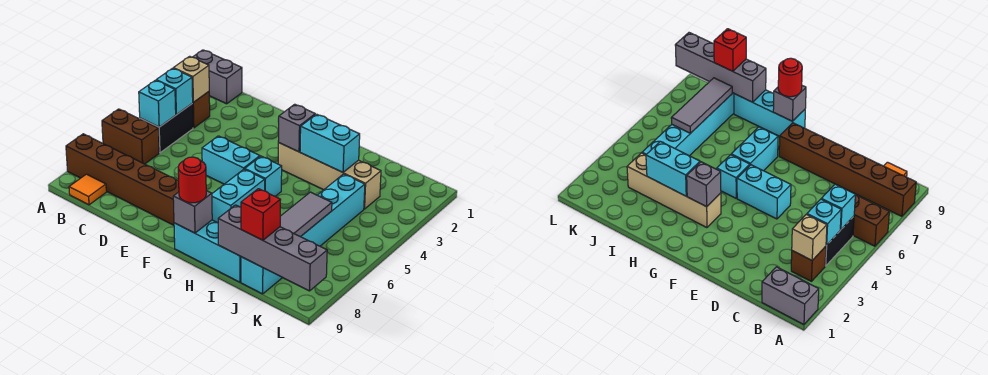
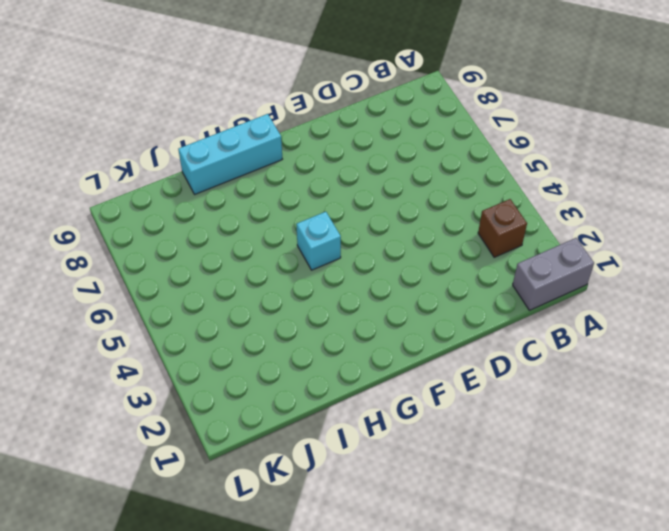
none -> brown brick A6:B6 level 1
none -> brown brick A8:F8 level 1
none -> black brick B4:B5 level 1

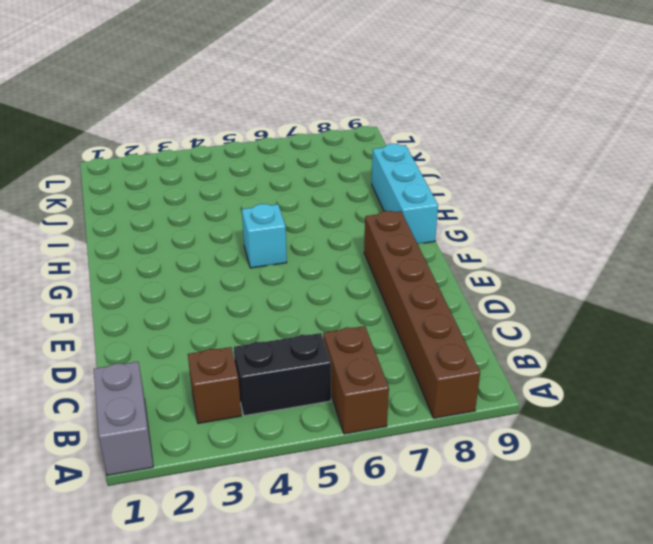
none -> orange tile B9 level 1
none -> cyan brick E5:F5 level 1
none -> tan brick G3:J3 level 1

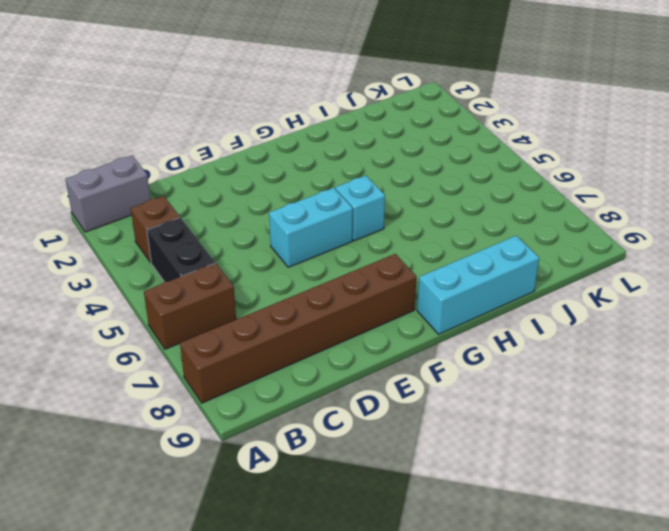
none -> orange tile B9 level 1
none -> tan brick G3:J3 level 1
none -> cyan brick G6:G7 level 1

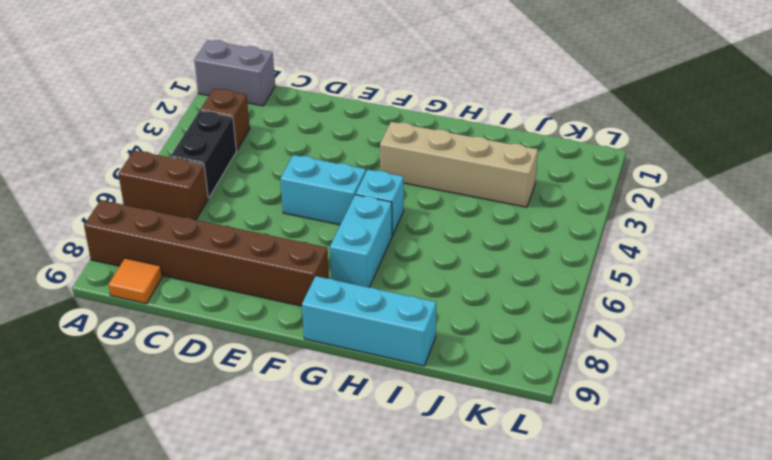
none -> cyan brick J4:J9 level 1
none -> tan brick B3 level 2
none -> cyan brick B4 level 2

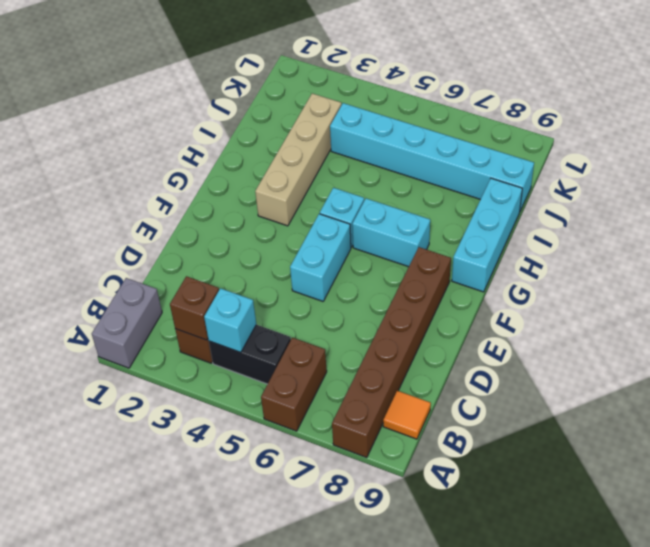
brown brick B3 level 2 -> tan brick B3 level 2
none -> cyan brick B5 level 2
none -> grey brick G3 level 2
none -> grey brick G9 level 2

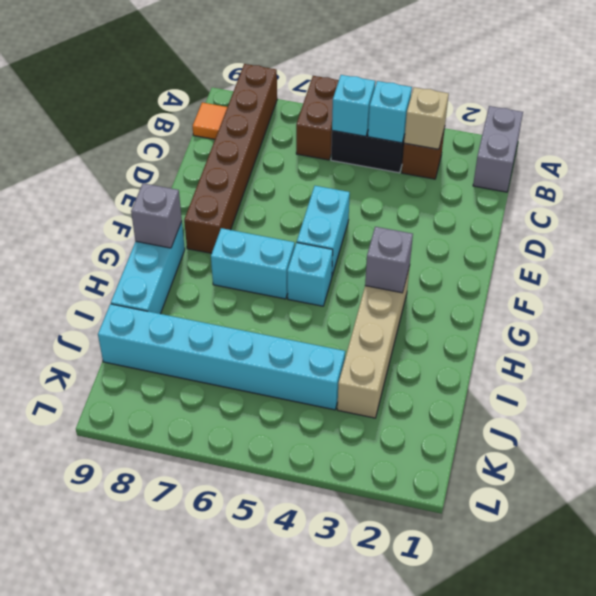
none -> cyan brick H3:I3 level 2
none -> grey brick I9:L9 level 2
none -> grey tile J6:J8 level 2

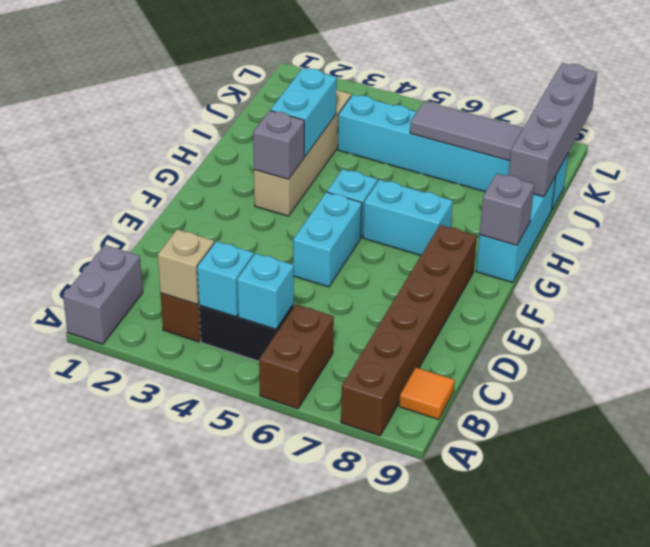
none -> red round brick G9 level 3
none -> red brick J9 level 3

